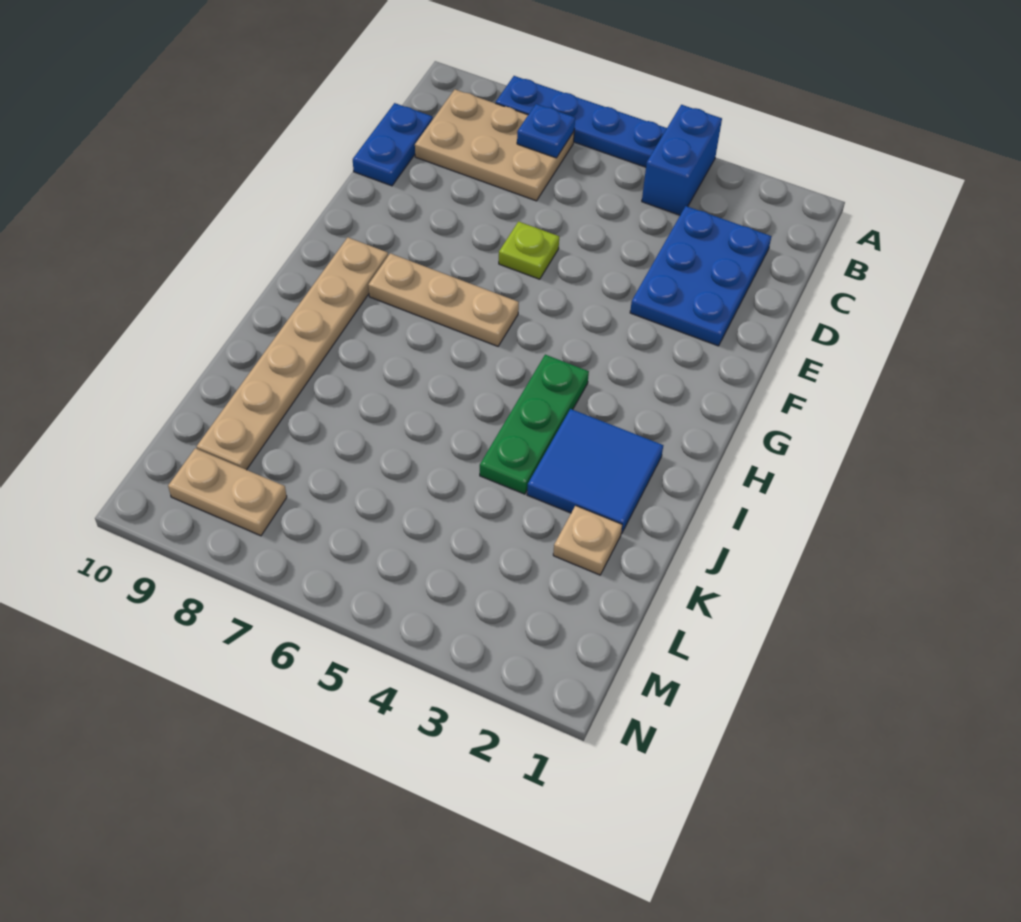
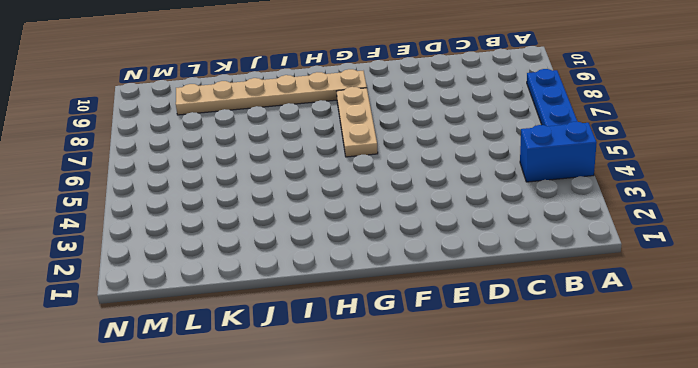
none -> tan plate B7:C9 level 1
none -> blue plate C2:E3 level 1
none -> blue plate C10:D10 level 1

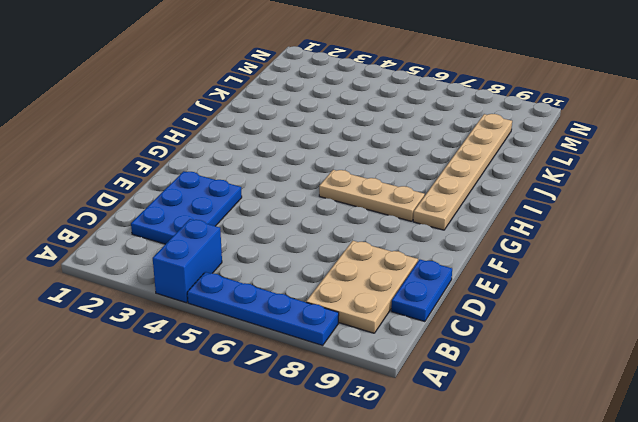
tan plate B8:D9 level 1 -> tan plate B7:C9 level 1
none -> lime plate E6 level 1
none -> green plate H4:J4 level 1
none -> blue tile I2:J3 level 1

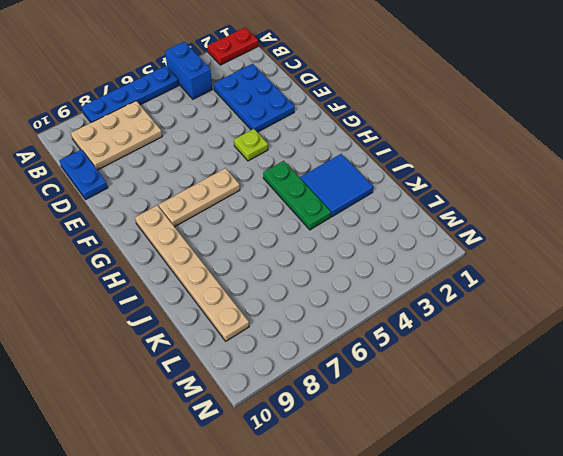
red plate A1:A2 level 1 -> none
lime plate F4 level 1 -> lime plate E6 level 1
none -> tan plate K2 level 1
none -> tan plate M8:M9 level 1
none -> blue plate B7 level 2

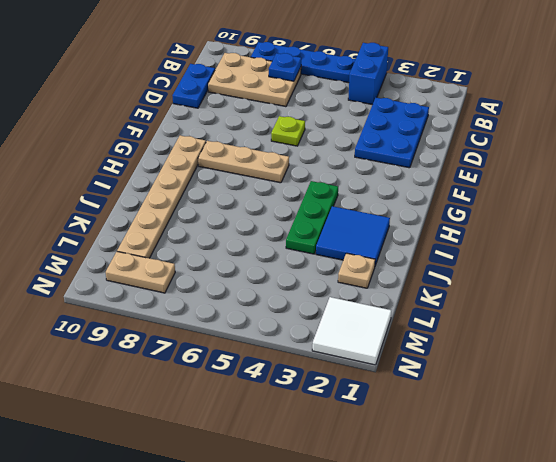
white tile M1:N2 level 1 -> none

